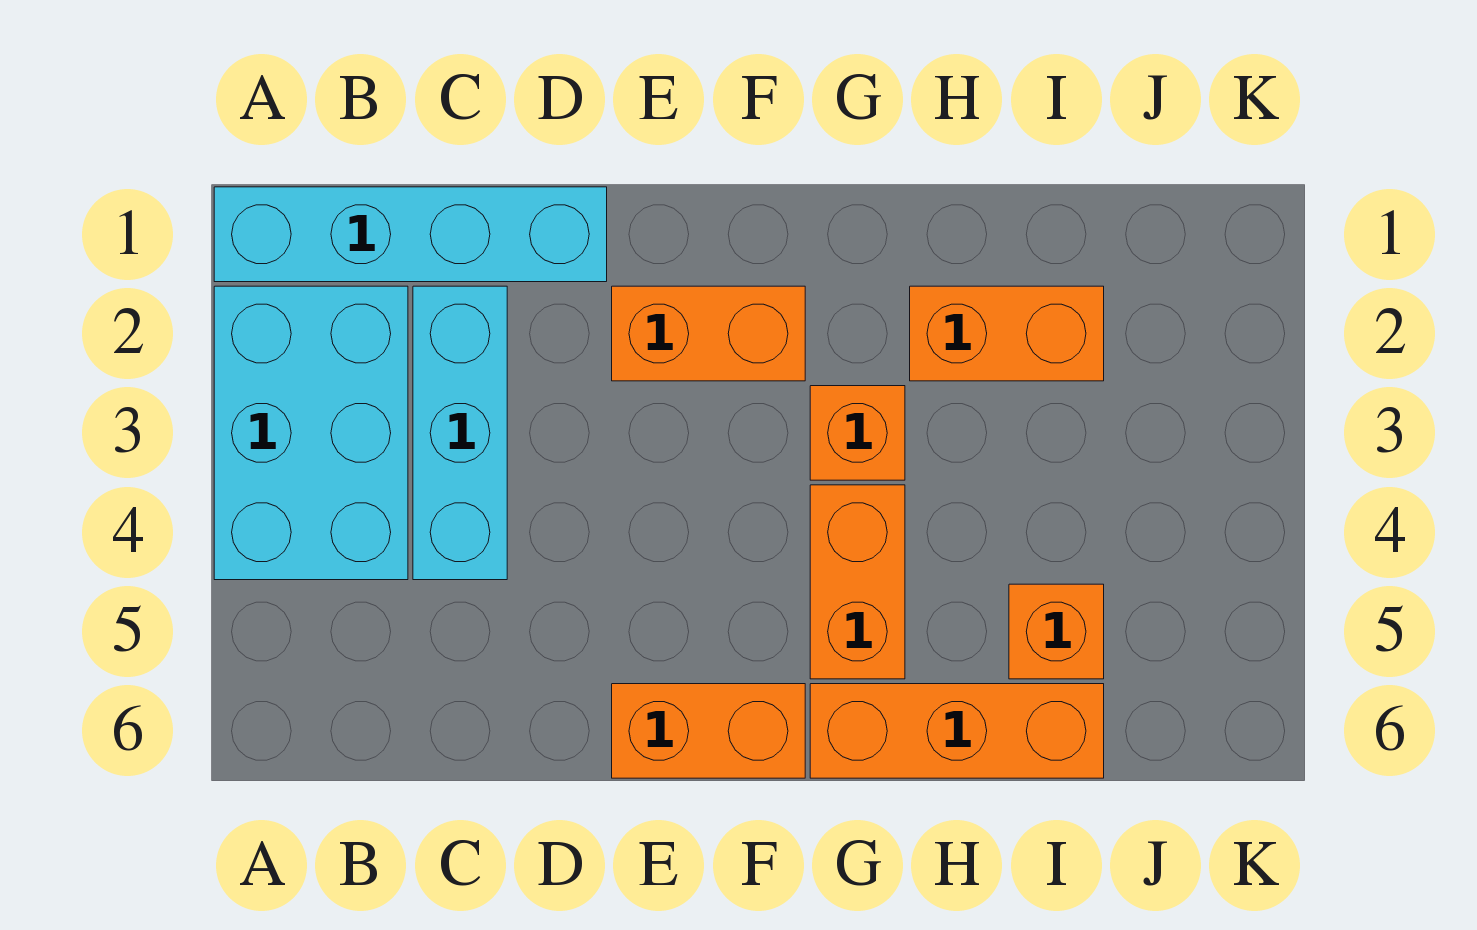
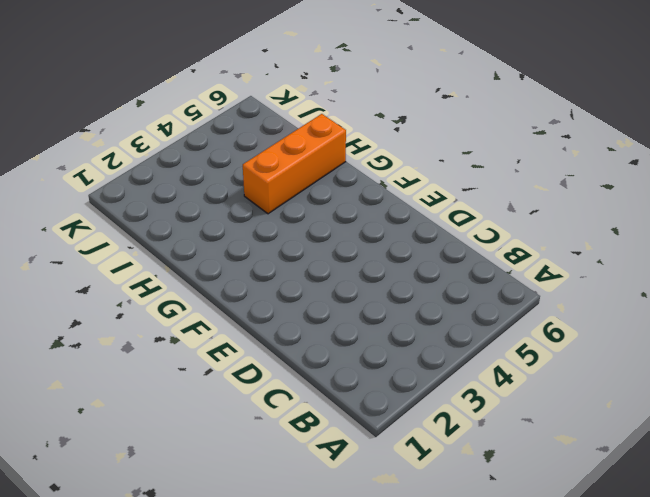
orange brick H4:H6 level 1 -> orange brick G6:I6 level 1
none -> cyan brick A1:D1 level 1
none -> cyan brick A2:B4 level 1

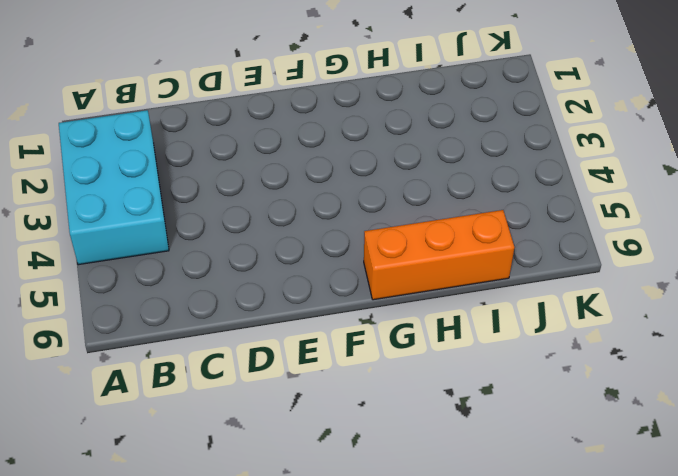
none -> cyan brick A1:D1 level 1
none -> cyan brick C2:C4 level 1

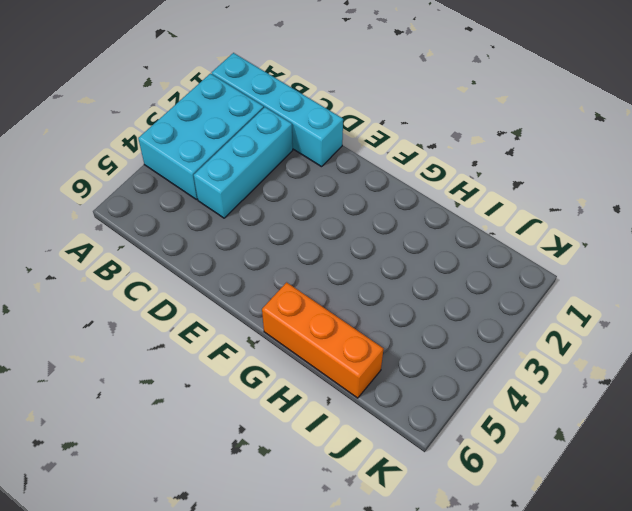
none -> orange brick E2:F2 level 1
none -> orange brick E6:F6 level 1

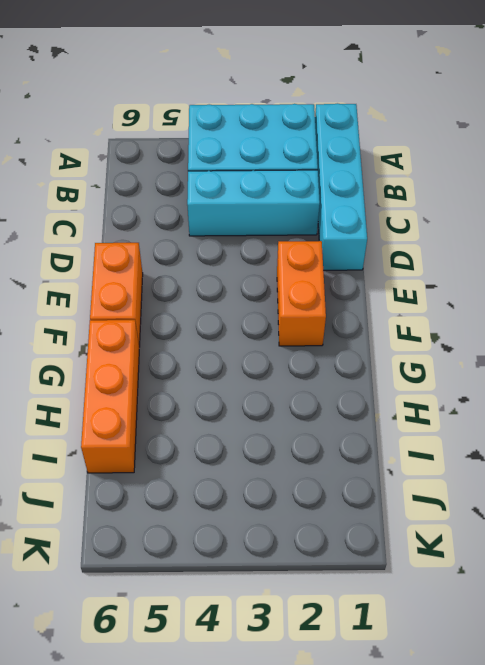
none -> orange brick G3 level 1
none -> orange brick G4:G5 level 1

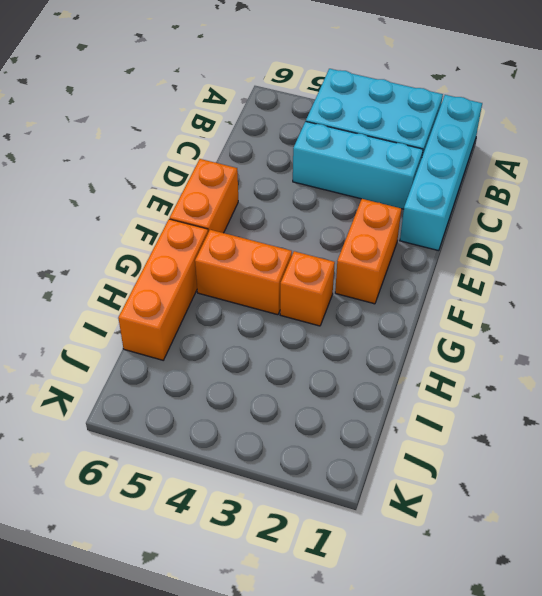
none -> orange brick H2:I2 level 1
none -> orange brick I5 level 1

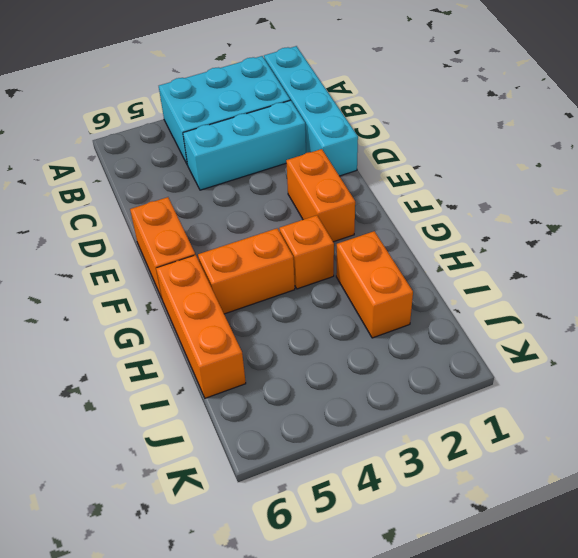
none -> orange brick I5 level 1

